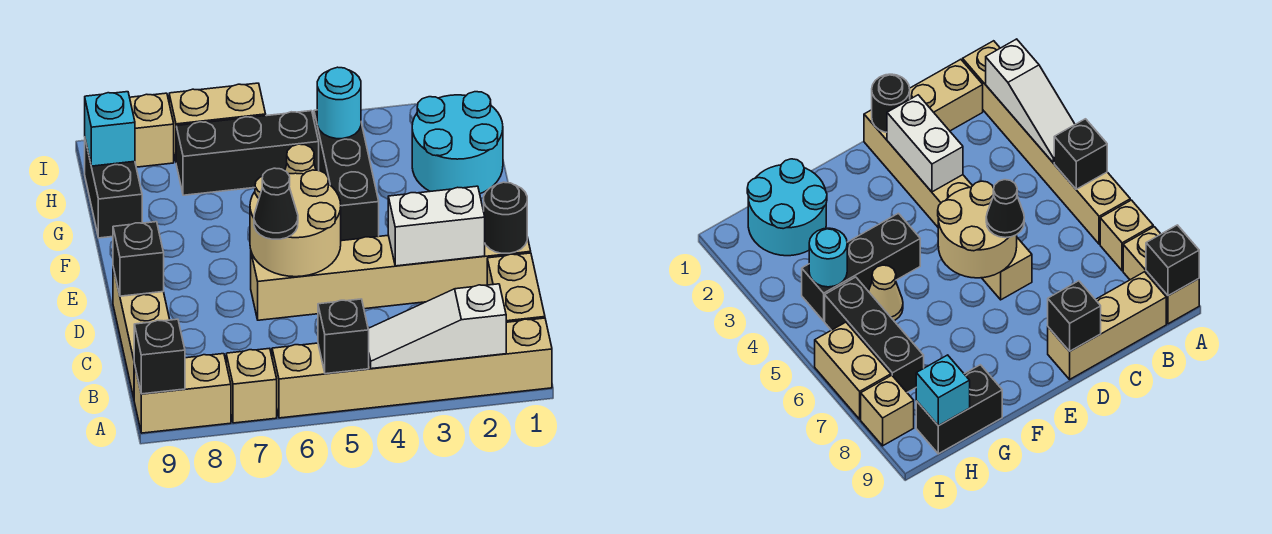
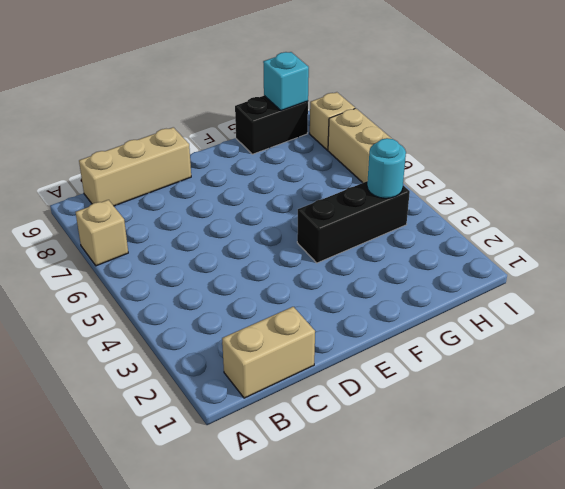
none -> tan brick A1:A6 level 1
none -> tan brick A8:A9 level 1
none -> tan brick D1:D6 level 1

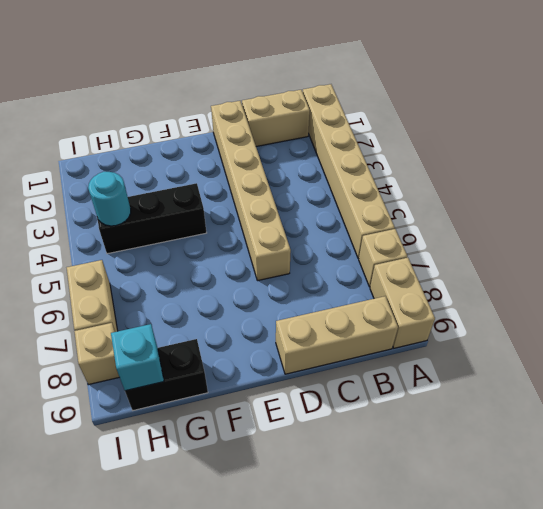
none -> cyan round brick G1:H2 level 1
none -> tan cone G5 level 1
none -> black brick H5:H7 level 1

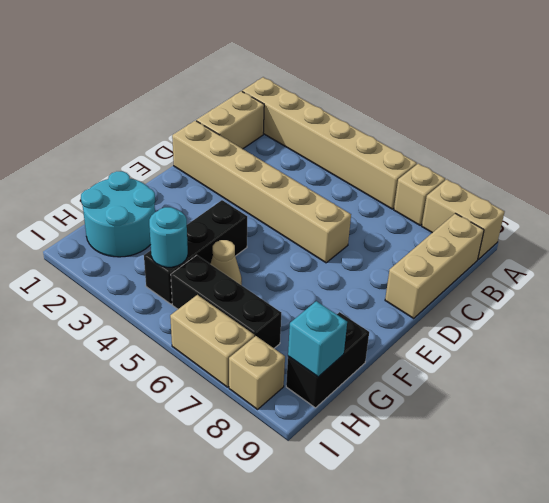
none -> white slope A2:A4 level 2 top 2
none -> black brick A5 level 2
none -> black brick A9 level 2

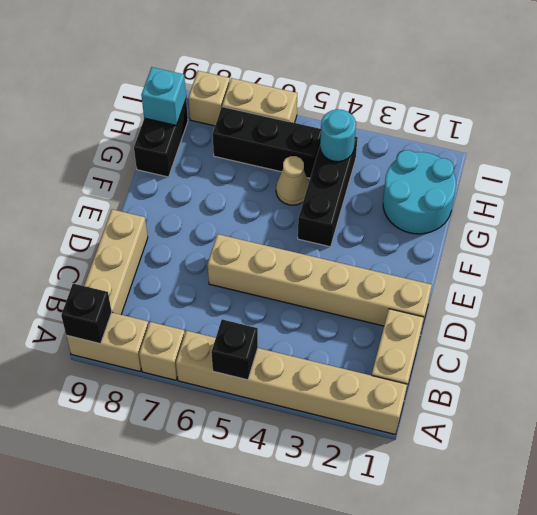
none -> white slope A2:A4 level 2 top 2
none -> black round brick D1 level 2
none -> white brick D2:D3 level 2

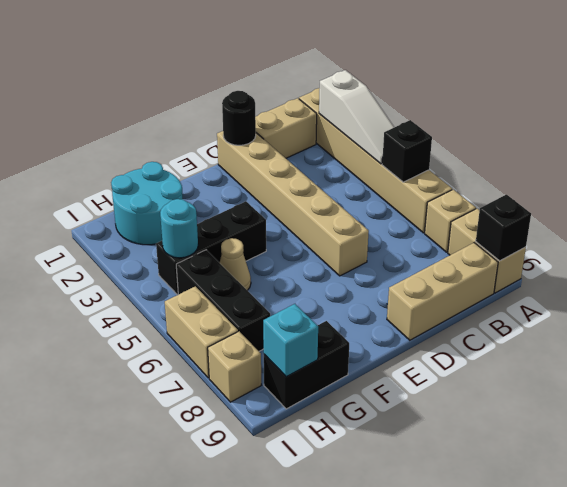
none -> white brick D2:D3 level 2
none -> tan round brick D5:E6 level 2
none -> black brick D9 level 2

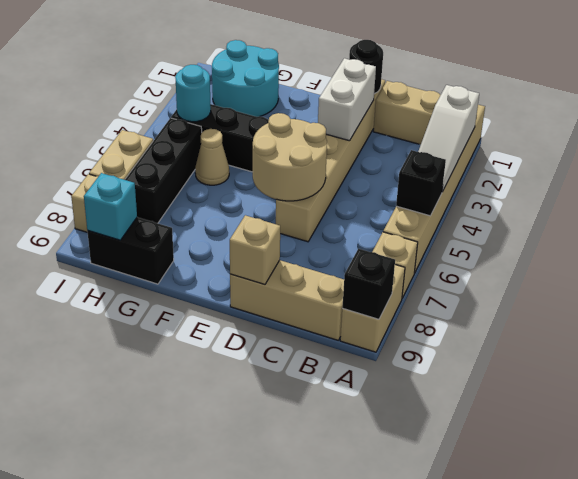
tan brick D9 level 2 -> black brick D9 level 2
none -> black cone D6 level 3

